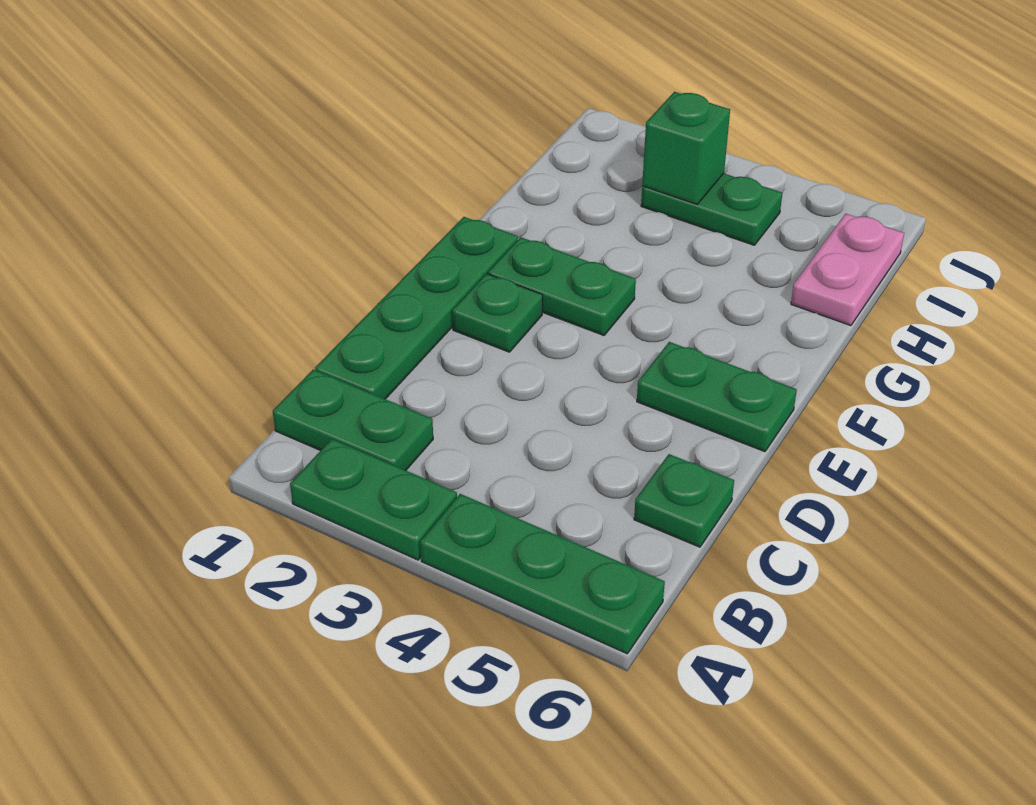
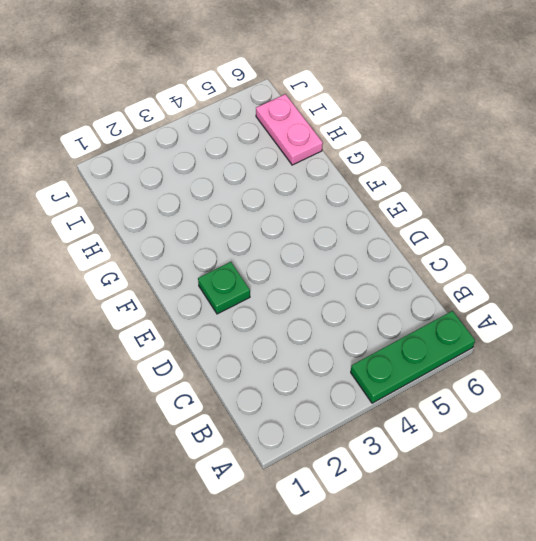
none -> green plate A2:A3 level 1
none -> green plate B1:B2 level 1

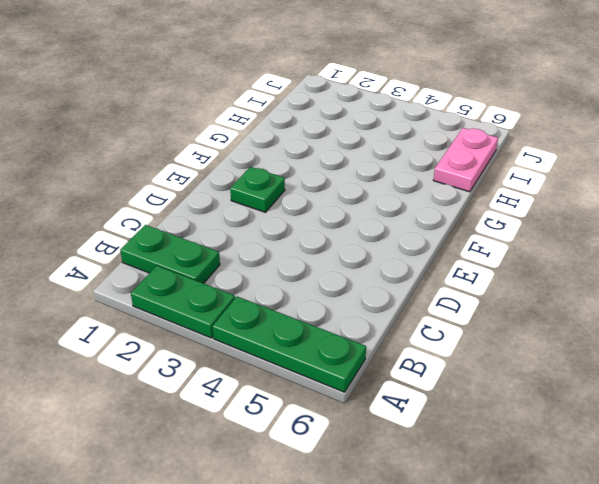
none -> green plate C1:F1 level 1
none -> green plate C6 level 1

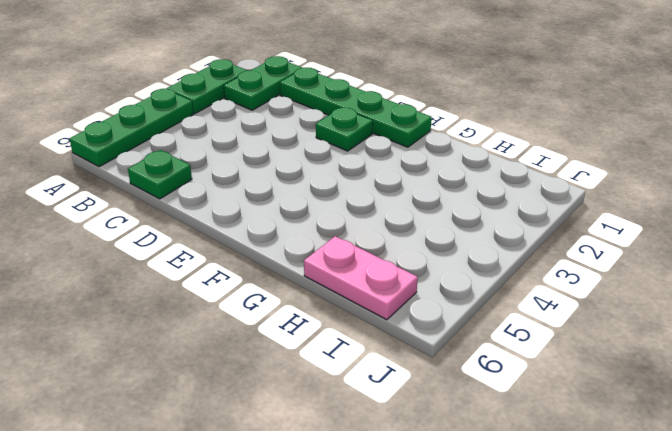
none -> green plate E5:E6 level 1
none -> green plate F2:F3 level 1

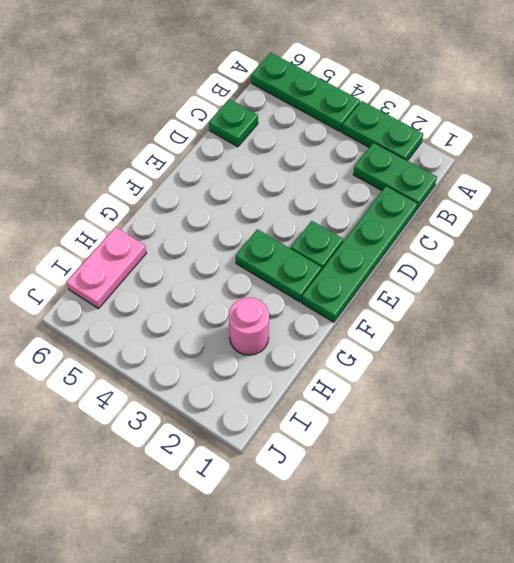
pink round brick H2 level 1 -> none
none -> green plate E5:E6 level 1
none -> green plate I3:I4 level 1

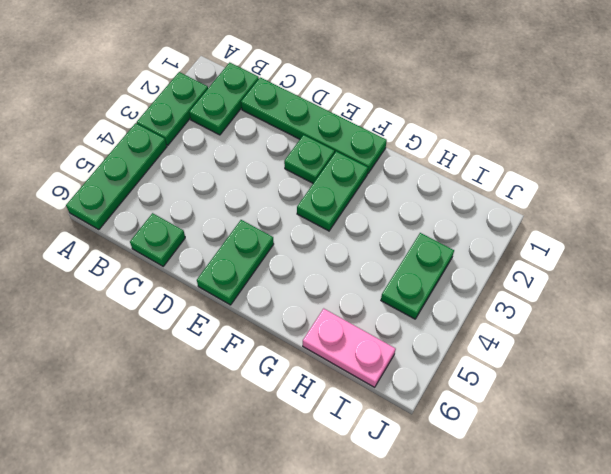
none -> green brick I3 level 2

